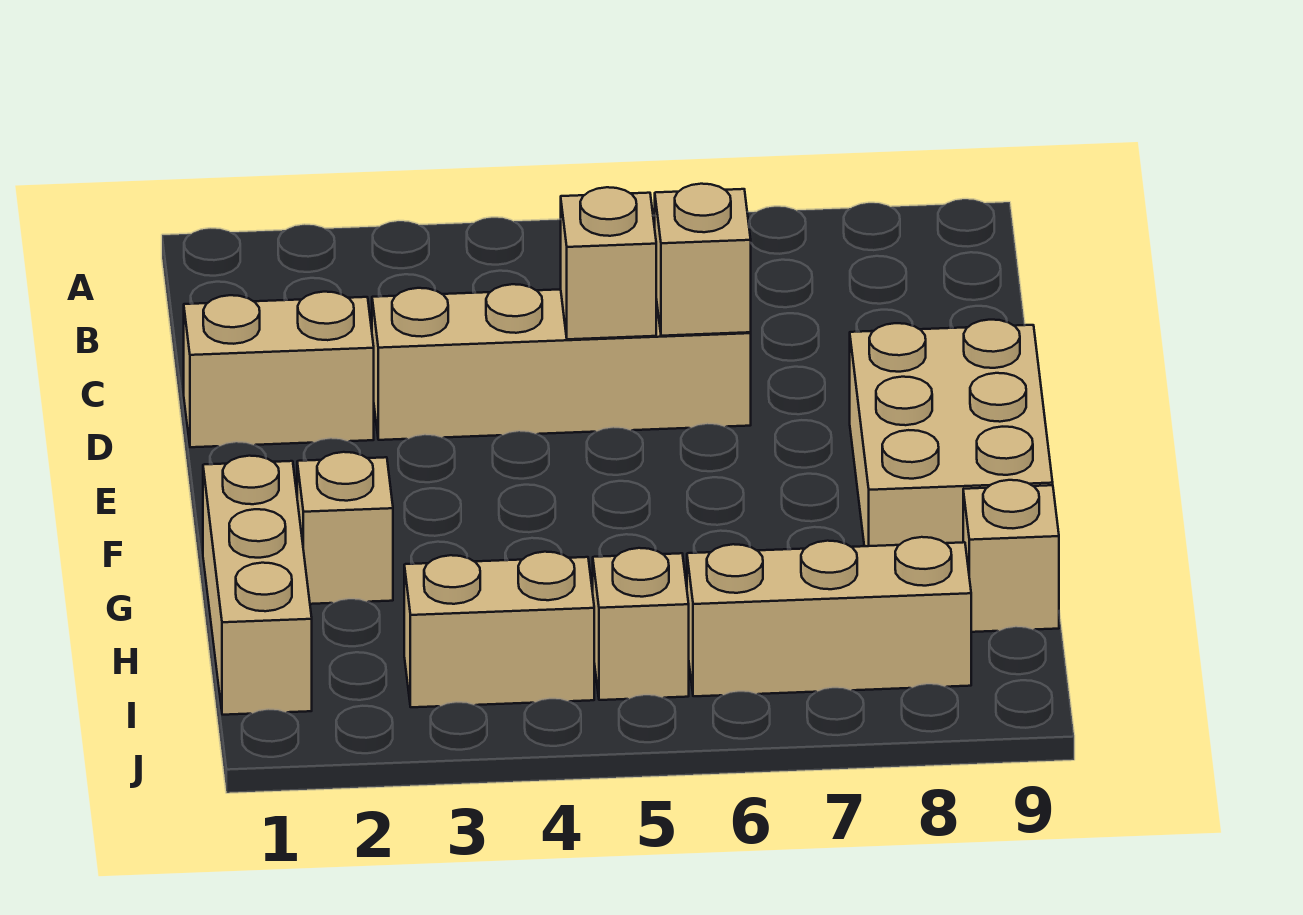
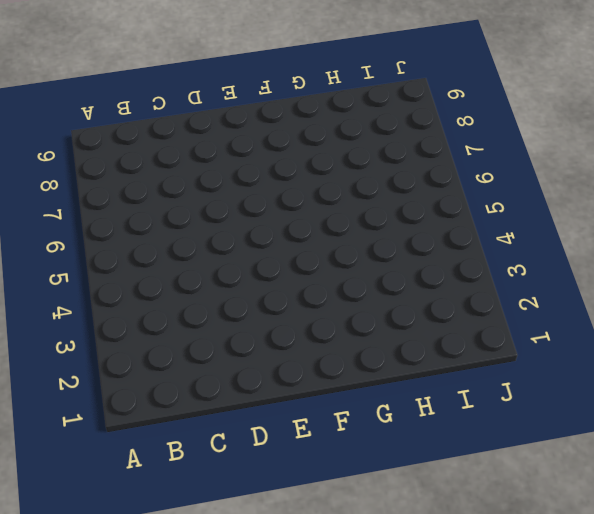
none -> tan brick D1:D2 level 1
none -> tan brick D3:D6 level 1

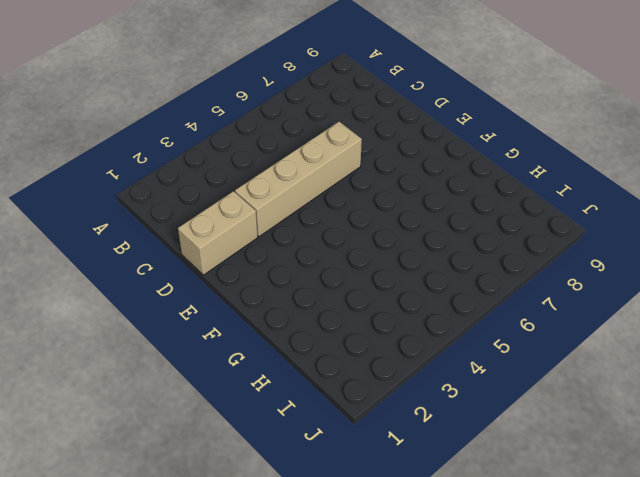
none -> tan brick E8:G9 level 1
none -> tan brick G1:I1 level 1

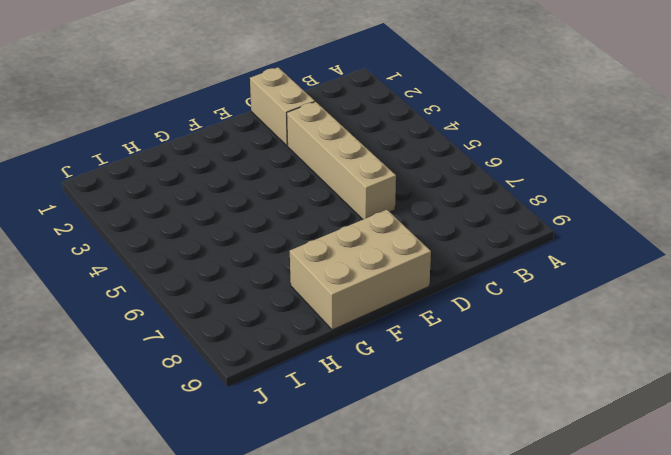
none -> tan brick G1:I1 level 1
none -> tan brick G2 level 1

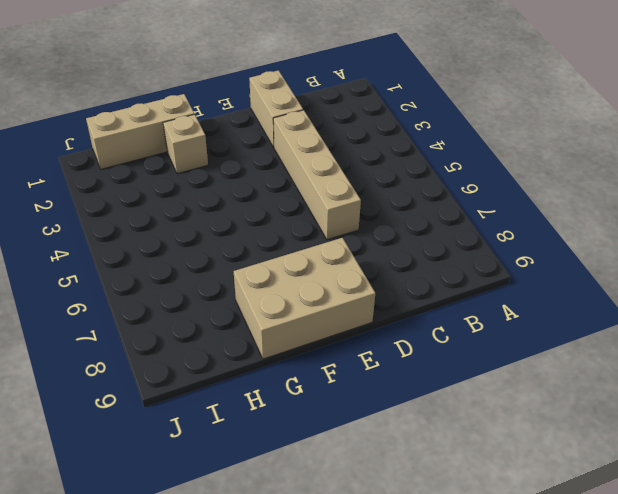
none -> tan brick H9 level 1
none -> tan brick I3:I4 level 1

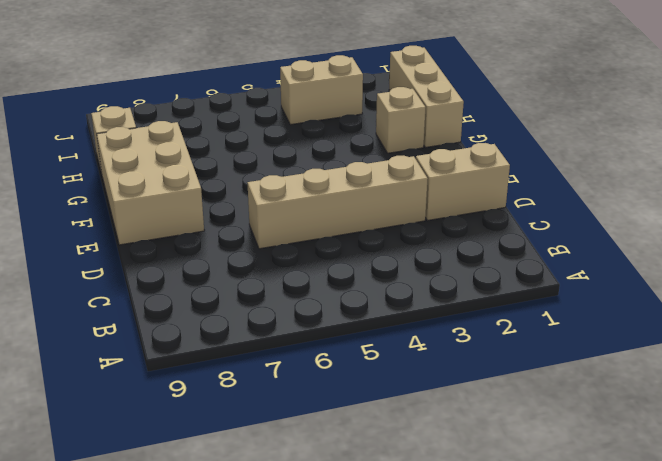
none -> tan brick I5 level 1
none -> tan brick I6:I8 level 1

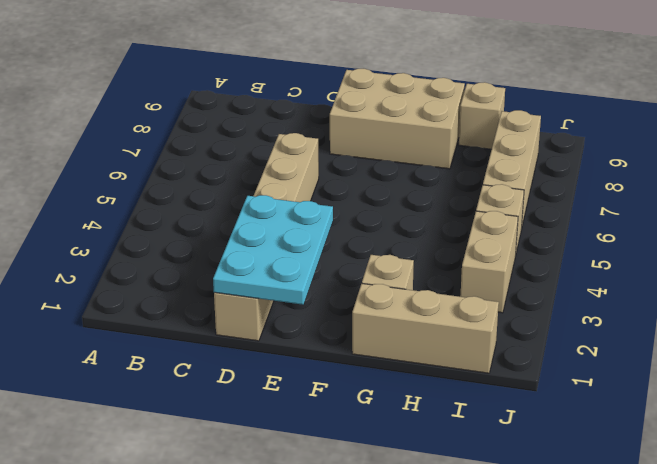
cyan plate D1:E3 level 2 -> none
none -> tan brick D5 level 2
none -> tan brick D6 level 2

